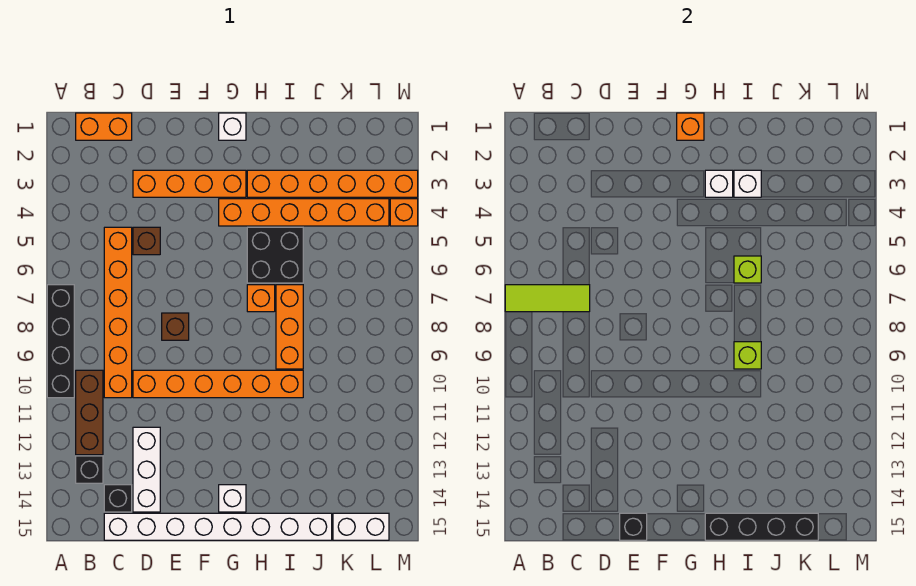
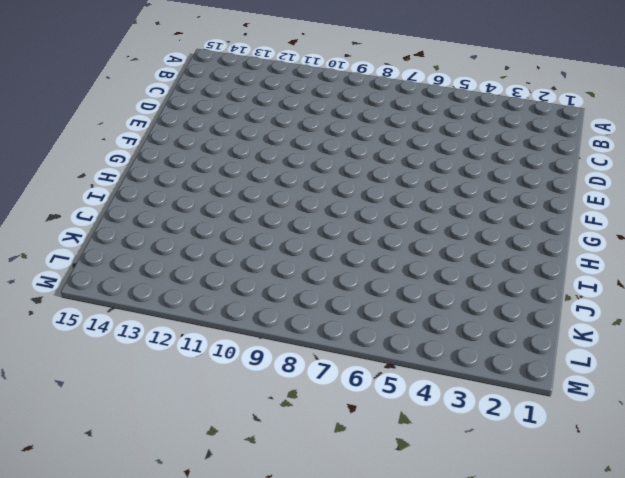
none -> black brick A7:A10 level 1
none -> orange brick B1:C1 level 1
none -> brown brick B10:B12 level 1

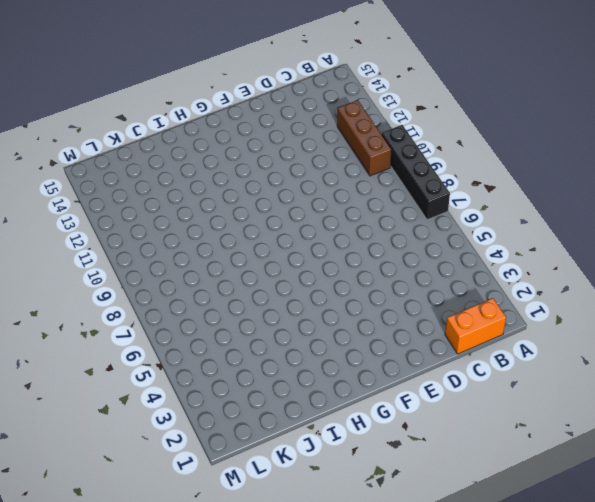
none -> black brick B13 level 1
none -> orange brick C5:C10 level 1
none -> black brick C14 level 1

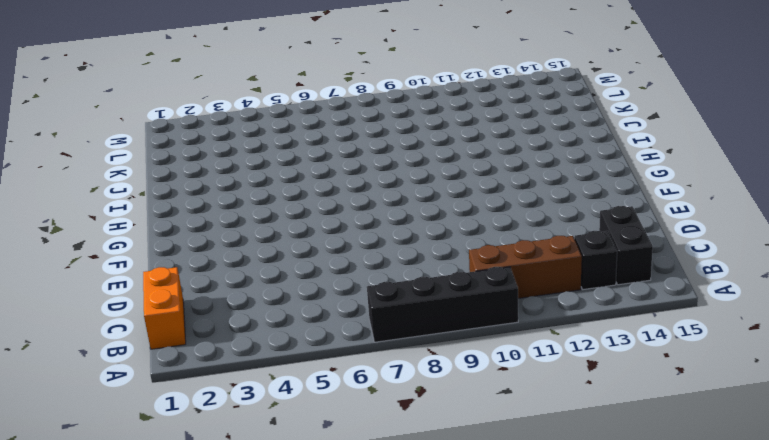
black brick B14:C14 level 1 -> black brick C14 level 1
none -> orange brick C5:C10 level 1
none -> white brick C15:J15 level 1
none -> orange brick D3:G3 level 1

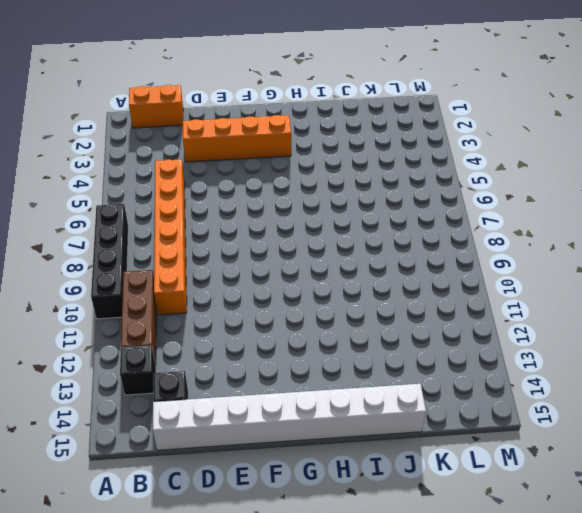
none -> brown brick D5 level 1
none -> orange brick D10:I10 level 1
none -> white brick D12:D14 level 1

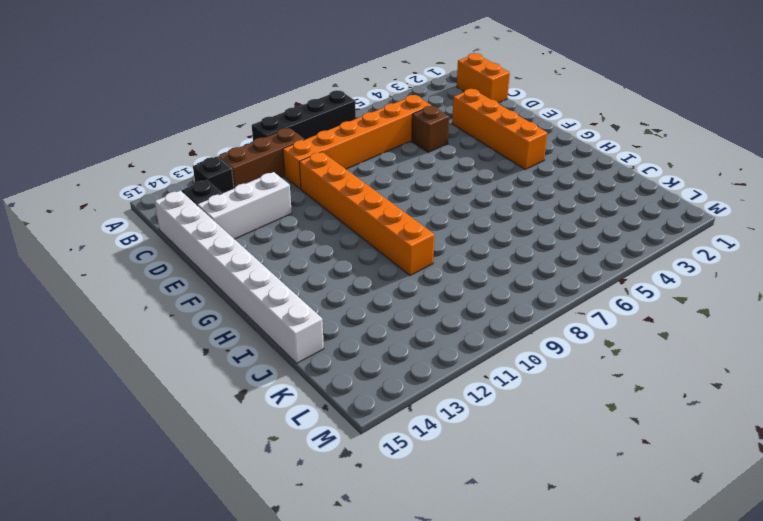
none -> brown brick E8 level 1
none -> white brick G1 level 1
none -> orange brick G4:L4 level 1

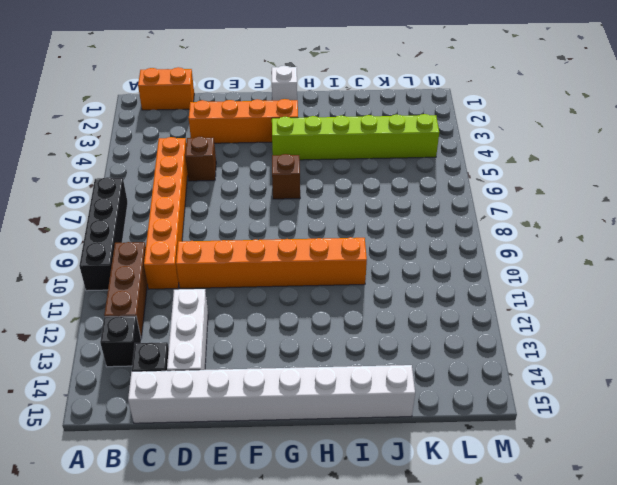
lime brick G4:L4 level 1 -> orange brick G4:L4 level 1
brown brick G6 level 1 -> brown brick E8 level 1
none -> white brick G14 level 1
none -> orange brick H3:M3 level 1
none -> black brick H5:I6 level 1

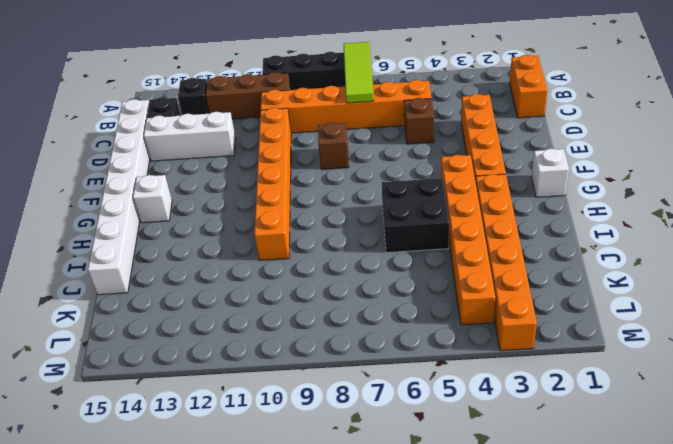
none -> orange brick H7 level 1
none -> orange brick I7:I9 level 1
none -> white brick K15:L15 level 1

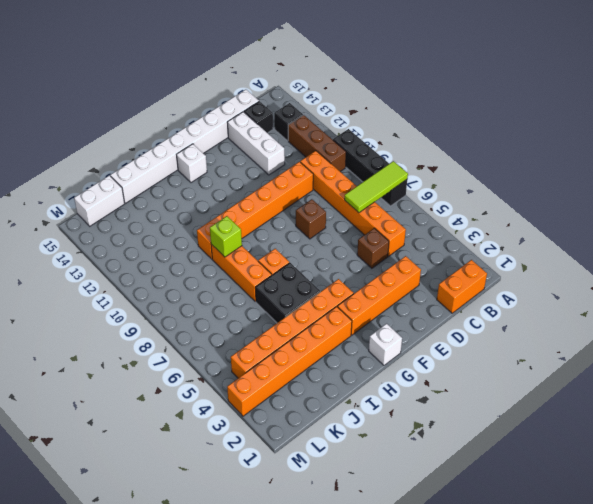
none -> orange brick M4 level 1
none -> black brick E15 level 2
none -> orange brick G1 level 2

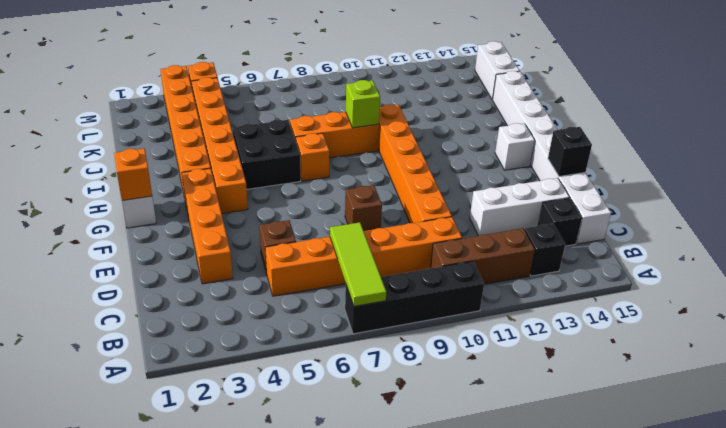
none -> orange brick B1:C1 level 1
none -> white brick H3 level 2
none -> black brick H15:K15 level 2

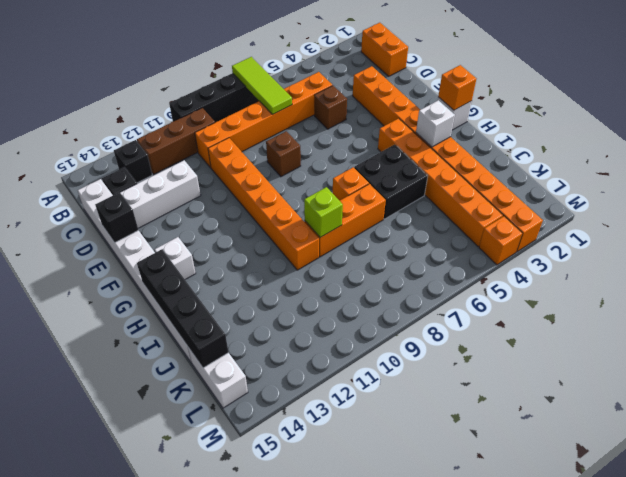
none -> white brick I3 level 2
none -> lime brick I6 level 2

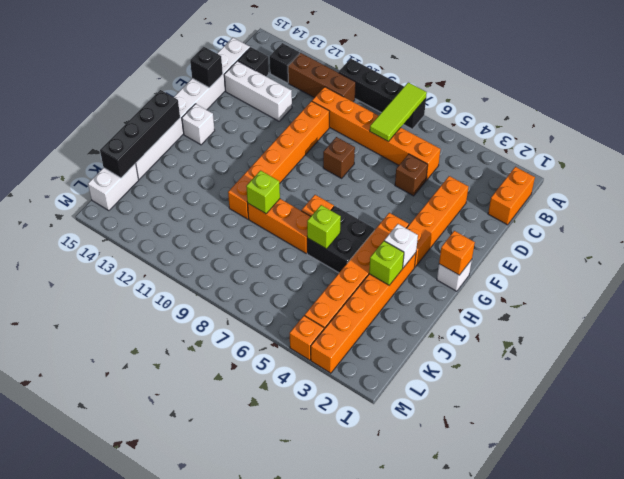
lime brick I3 level 2 -> white brick I3 level 2

